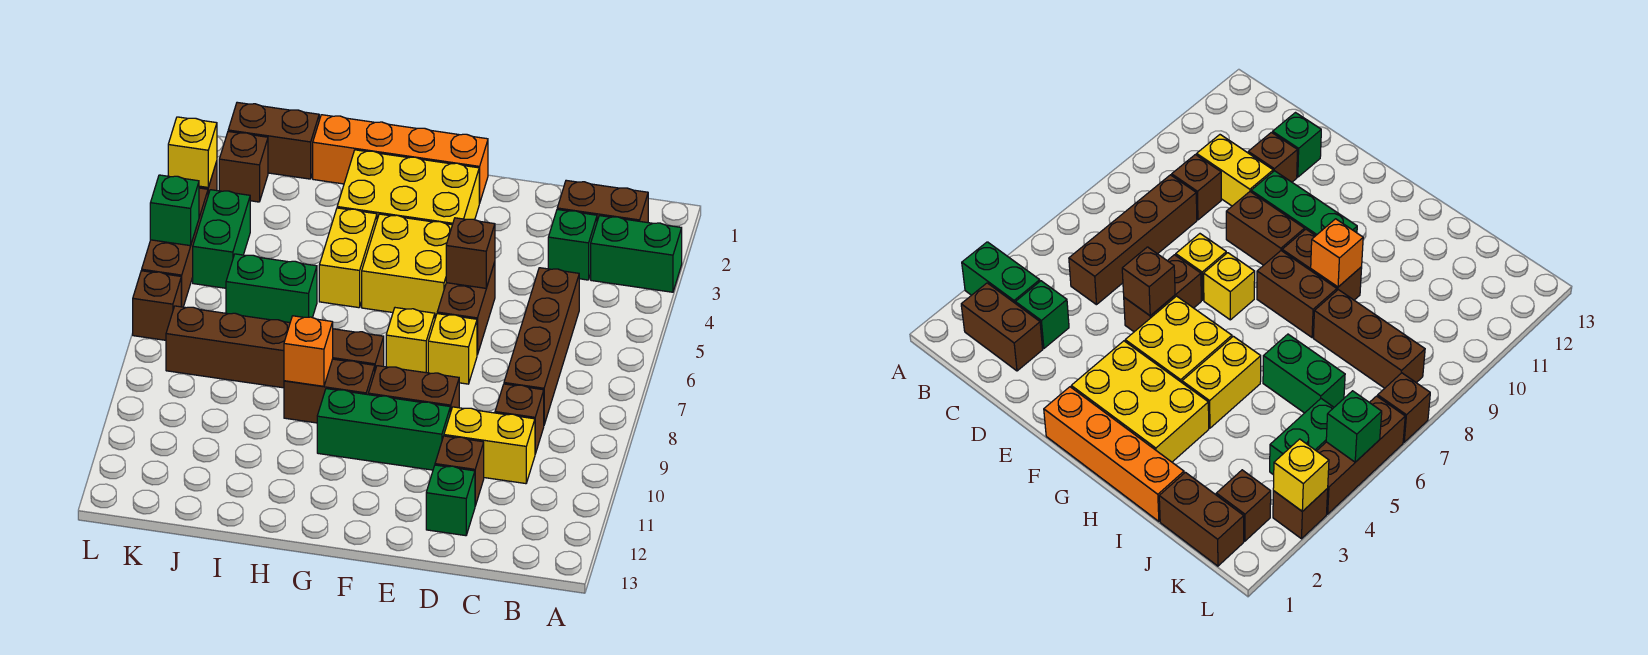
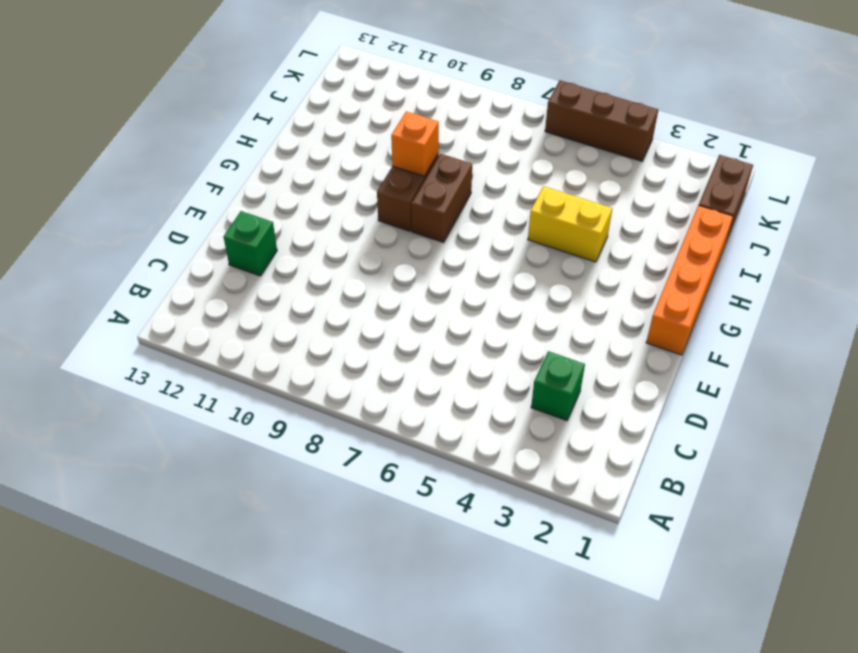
none -> green brick A3:B3 level 1
none -> brown brick B2:C2 level 1
none -> brown brick C5:C8 level 1
none -> brown brick C9 level 1

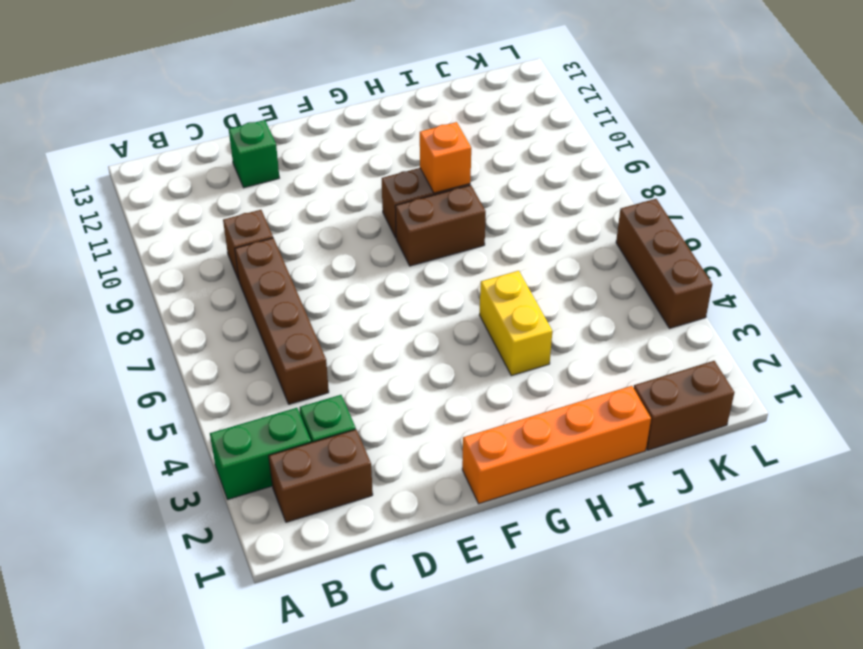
none -> yellow brick C10:D10 level 1
none -> brown brick D11 level 1
none -> brown brick E5:E6 level 1
none -> yellow brick E7 level 1

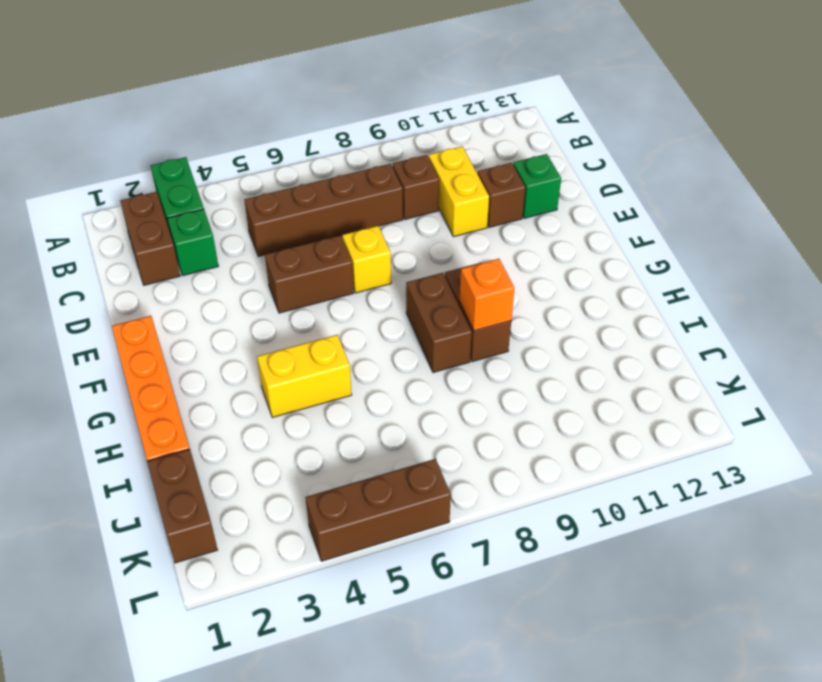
none -> brown brick E9:F9 level 1
none -> green brick E10:G10 level 1
none -> yellow brick F2:H3 level 1
none -> yellow brick F4:G5 level 1

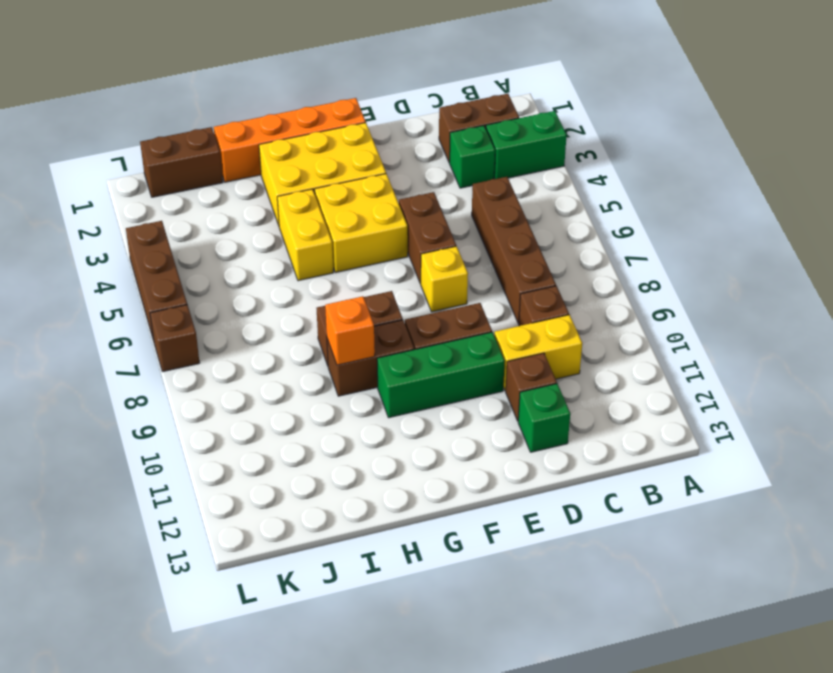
none -> yellow brick F7 level 1
none -> green brick I6:J6 level 1
none -> brown brick I8:K8 level 1
none -> brown brick K2 level 1

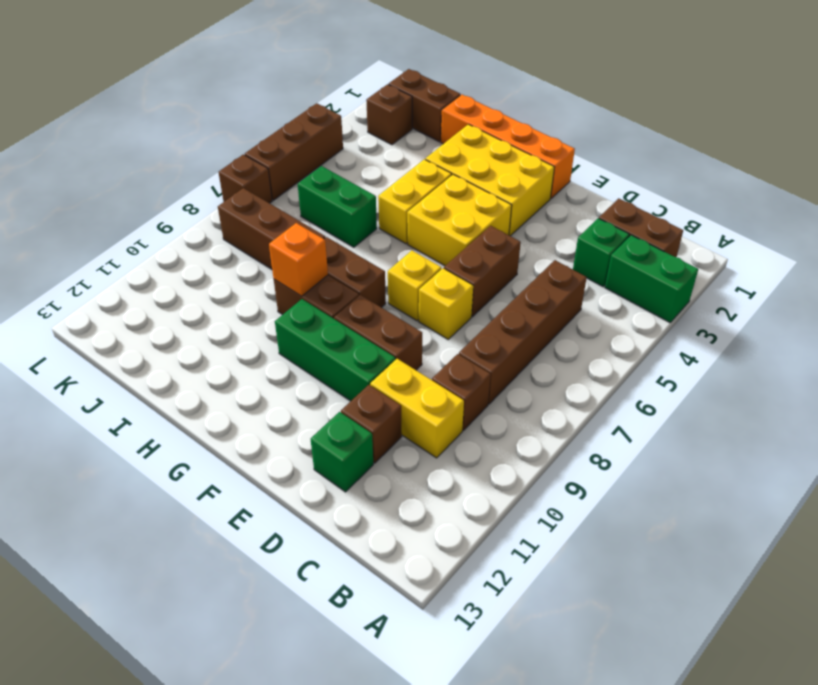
none -> green brick K4:K5 level 1
none -> brown brick L3 level 1
none -> brown brick E5 level 2
none -> yellow brick L3 level 2

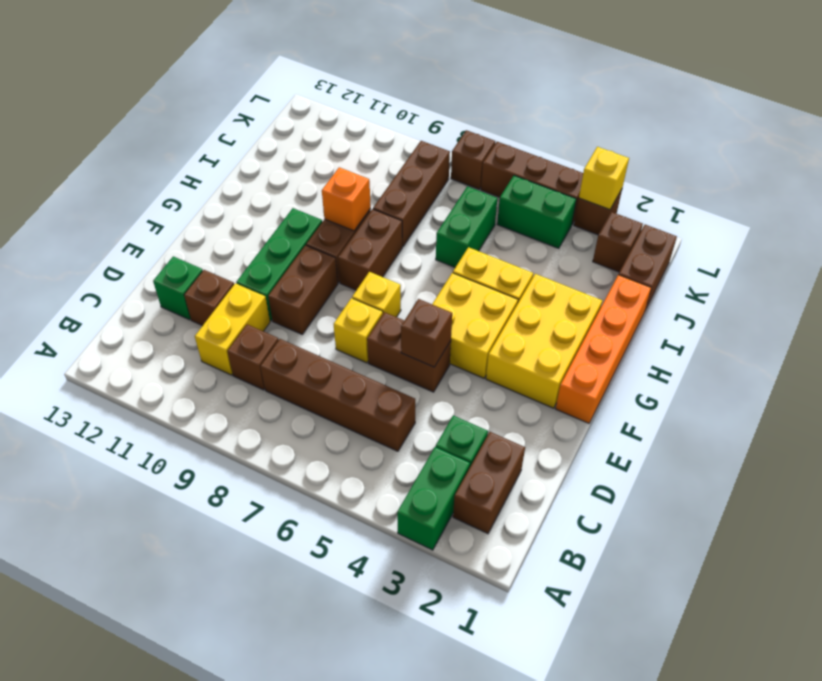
none -> green brick L5 level 2

